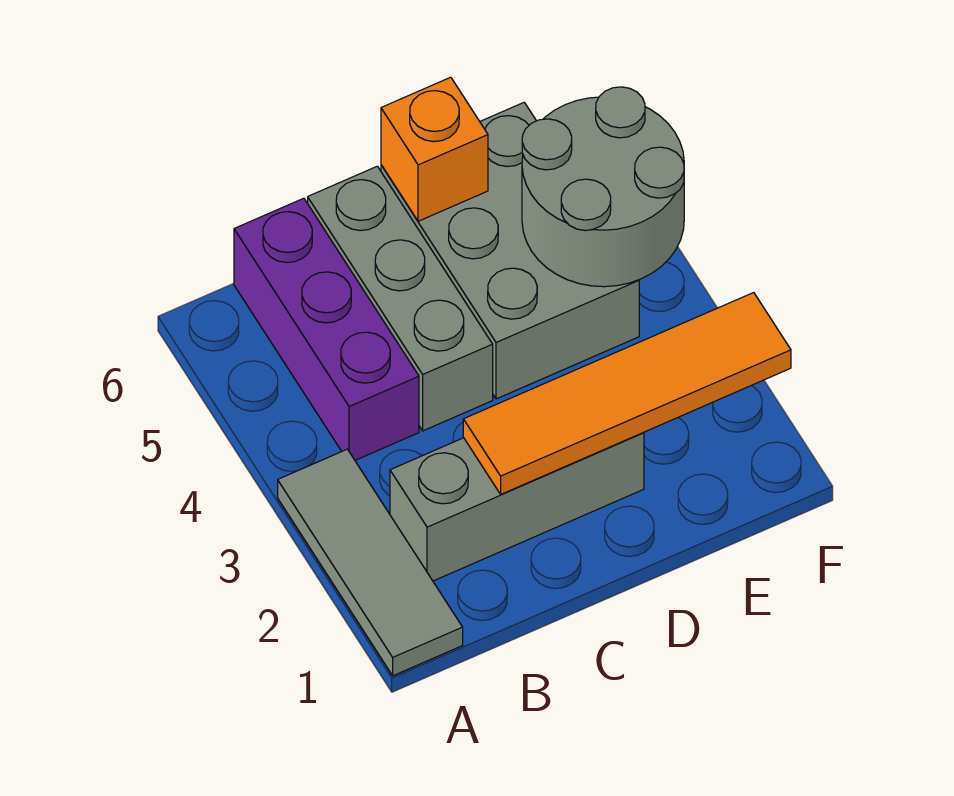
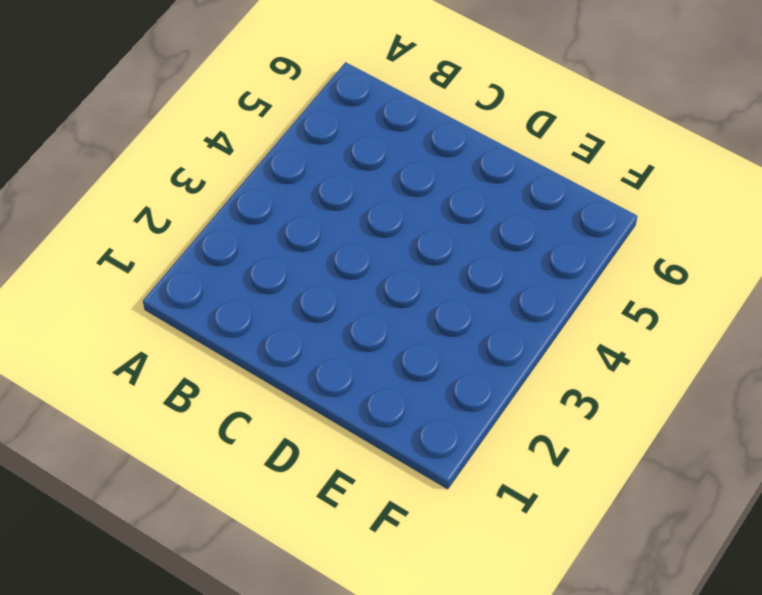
none -> grey tile A1:A3 level 1
none -> grey brick B2:D2 level 1

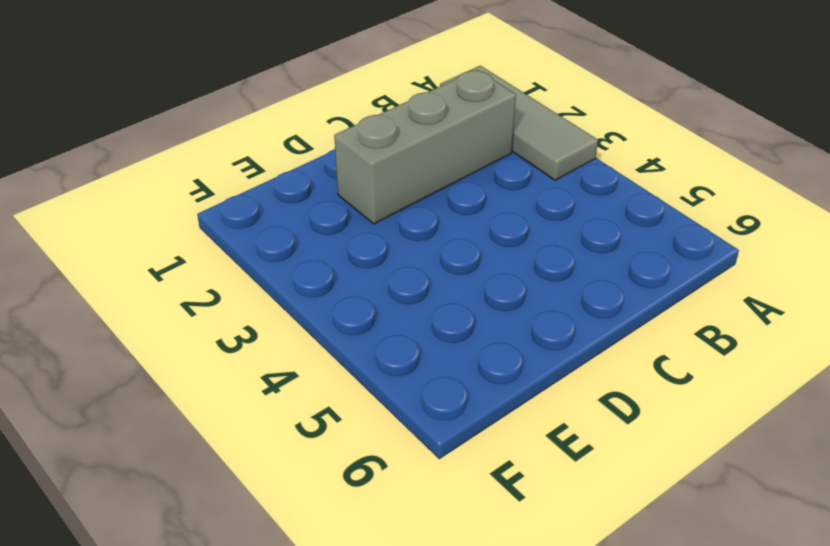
none -> purple brick B4:B6 level 1
none -> grey brick C4:C6 level 1

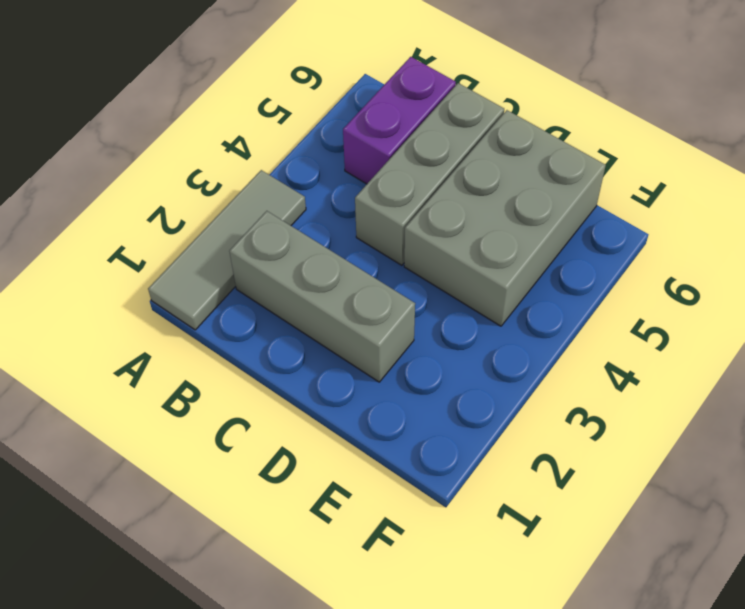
purple brick B5:B6 level 1 -> purple brick B4:B6 level 1
none -> orange tile C2:F2 level 2
none -> orange brick D6 level 2

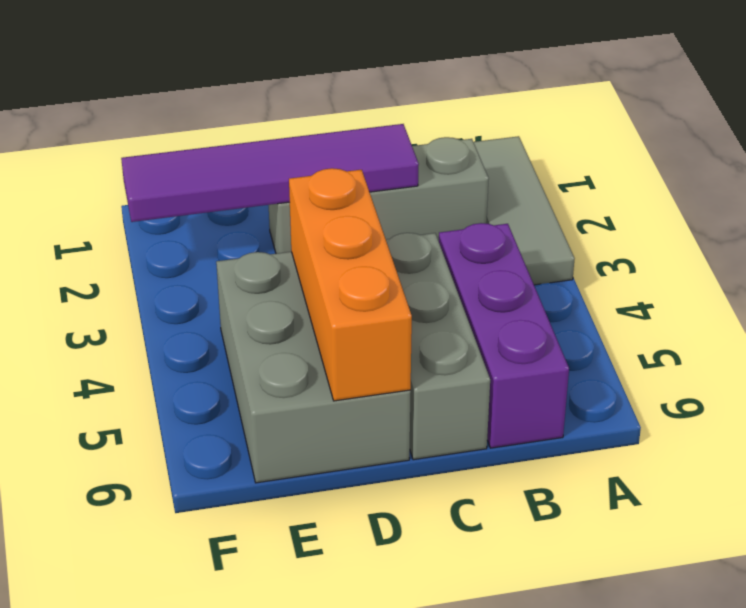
purple tile C2:F2 level 2 -> orange tile C2:F2 level 2
orange brick D4:D6 level 2 -> orange brick D6 level 2
none -> grey round brick E4:F5 level 2

